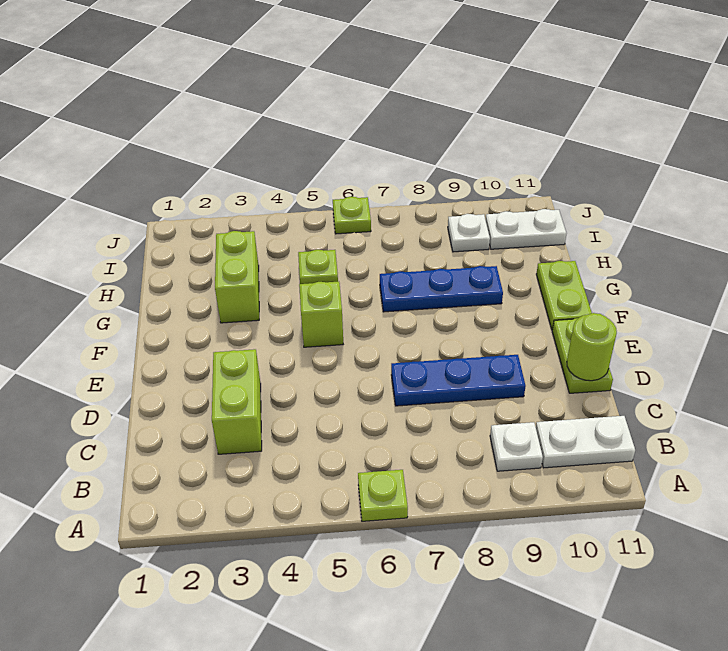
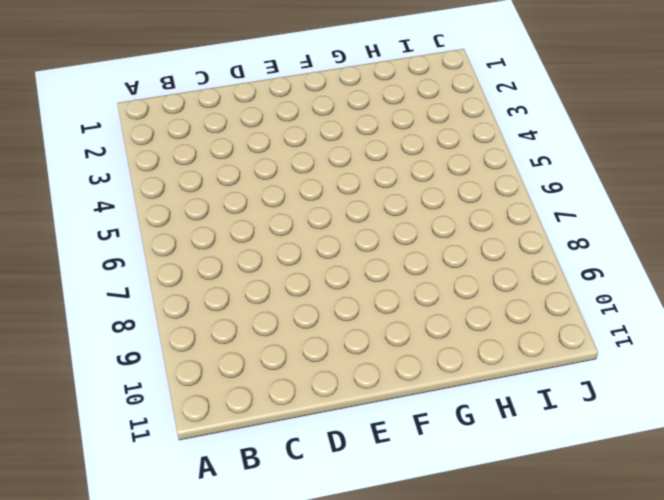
none -> lime plate A6 level 1
none -> white plate B9 level 1
none -> white plate B10:B11 level 1

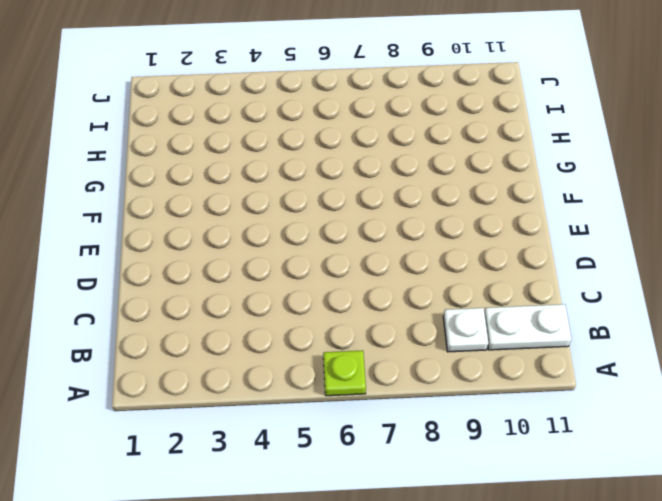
none -> lime brick C3:D3 level 1
none -> blue plate D7:D9 level 1
none -> lime plate D11:E11 level 1

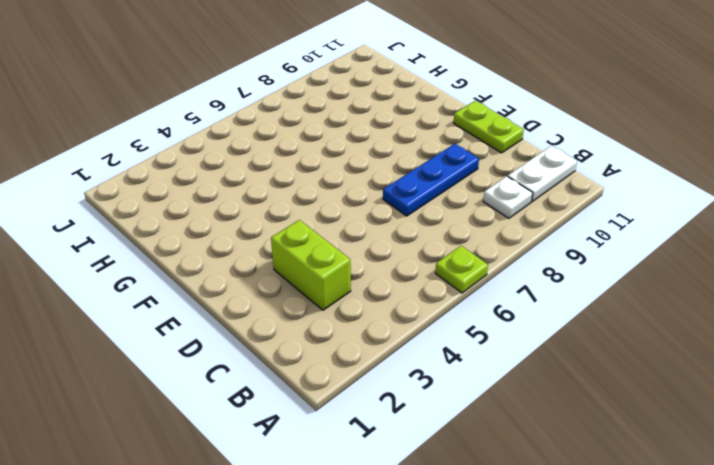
none -> lime brick F5 level 1
none -> lime plate F11:G11 level 1
none -> lime brick G3:H3 level 1

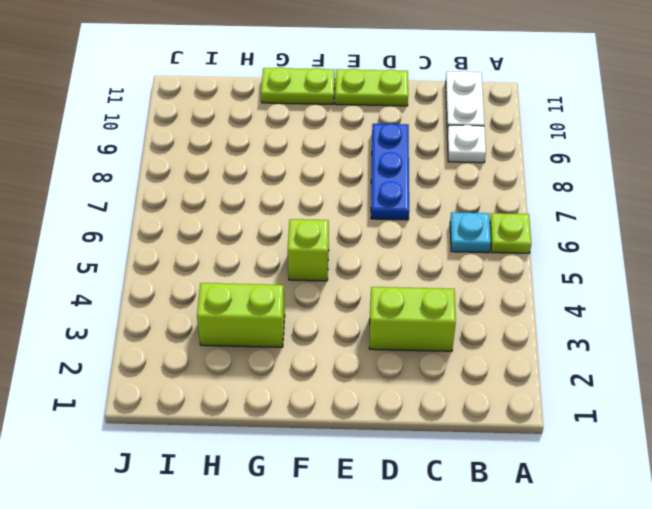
cyan plate B6 level 1 -> none
none -> blue plate G7:G9 level 1
none -> lime plate H5 level 1
none -> white plate I9 level 1

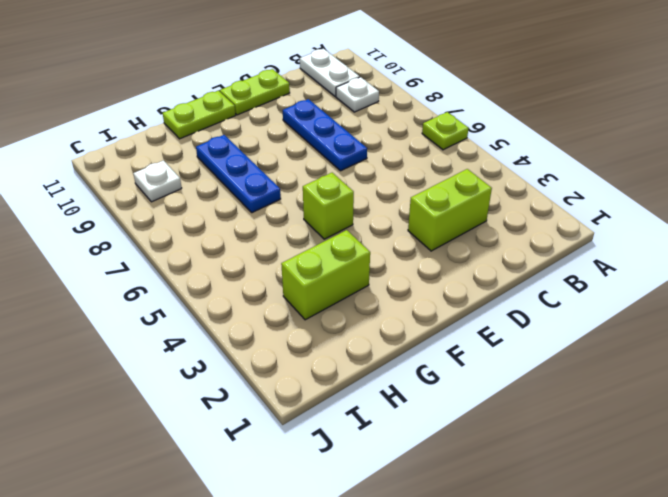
none -> lime plate H5 level 1
none -> white plate I10:I11 level 1
none -> lime plate J6 level 1

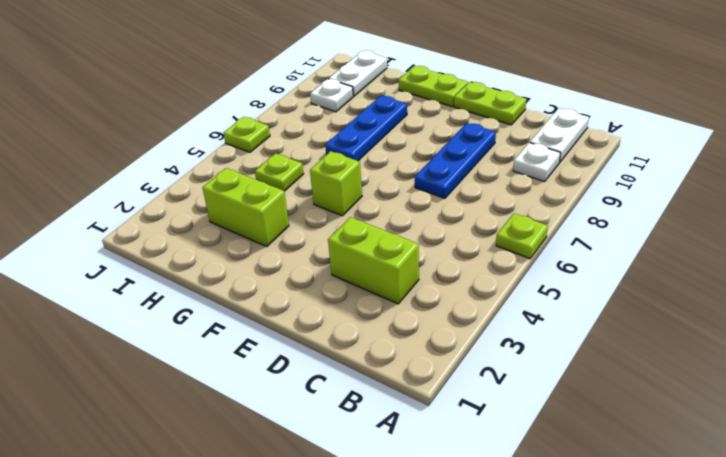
none -> lime round brick D11 level 2

